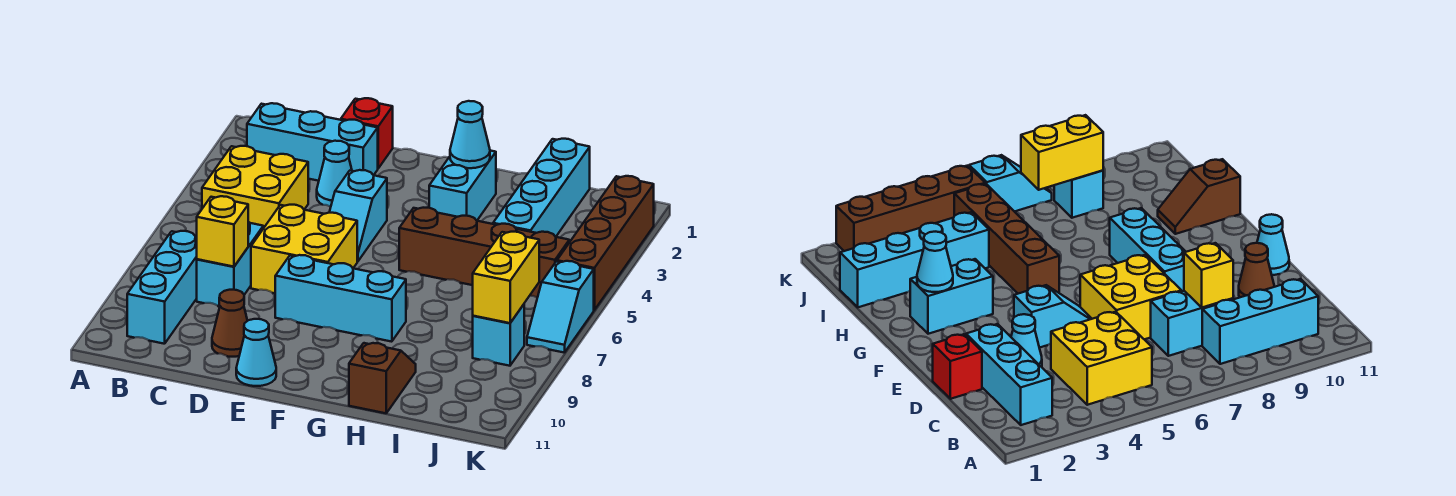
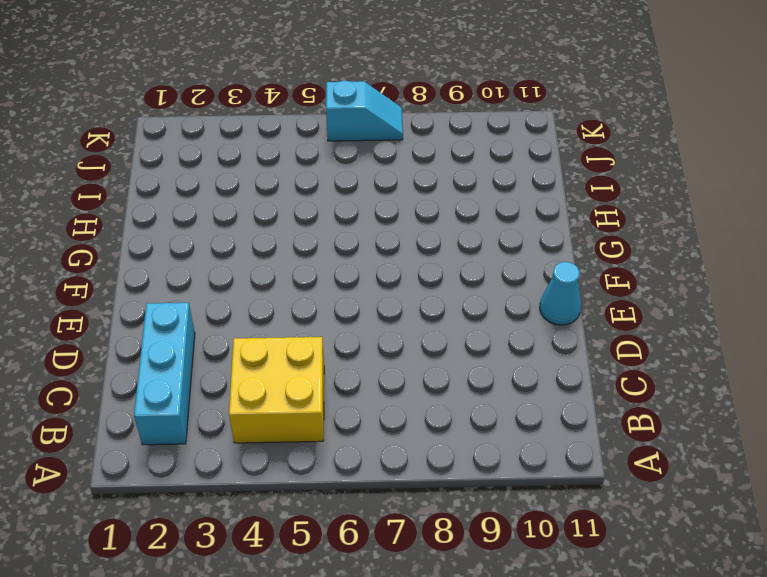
none -> cyan brick B8:B10 level 1
none -> cyan brick C7:C8 level 1
none -> red brick D1 level 1

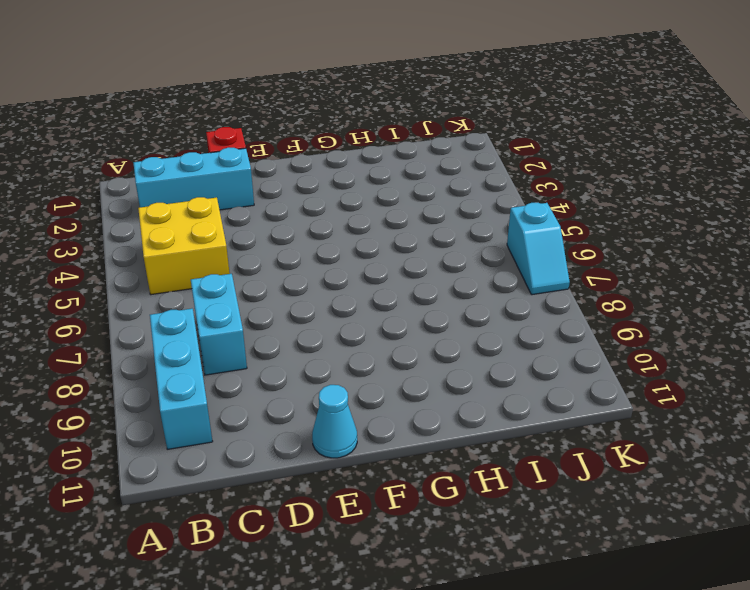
none -> cyan cone D3 level 1
none -> yellow brick D6:E7 level 1
none -> brown cone D10 level 1

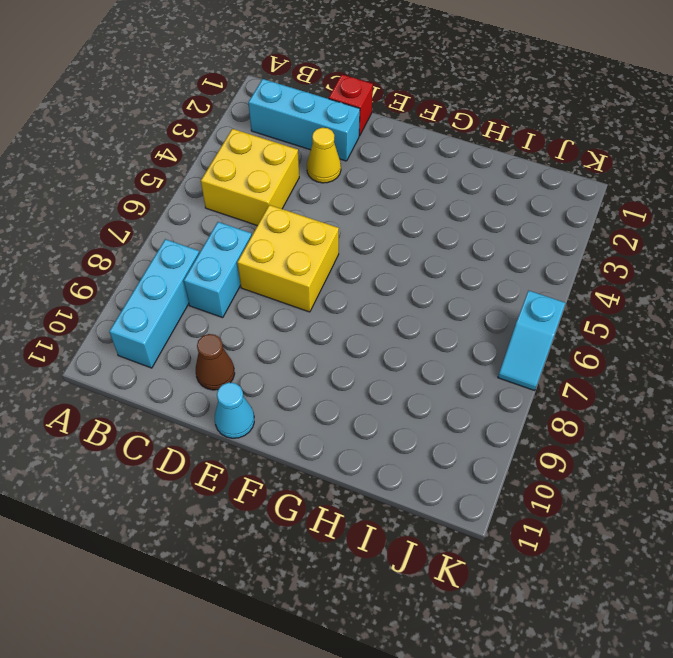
yellow cone D3 level 1 -> cyan cone D3 level 1
none -> cyan slope E4:E5 level 1 top 4
none -> cyan brick E8:G8 level 1
none -> cyan brick G2:G3 level 1

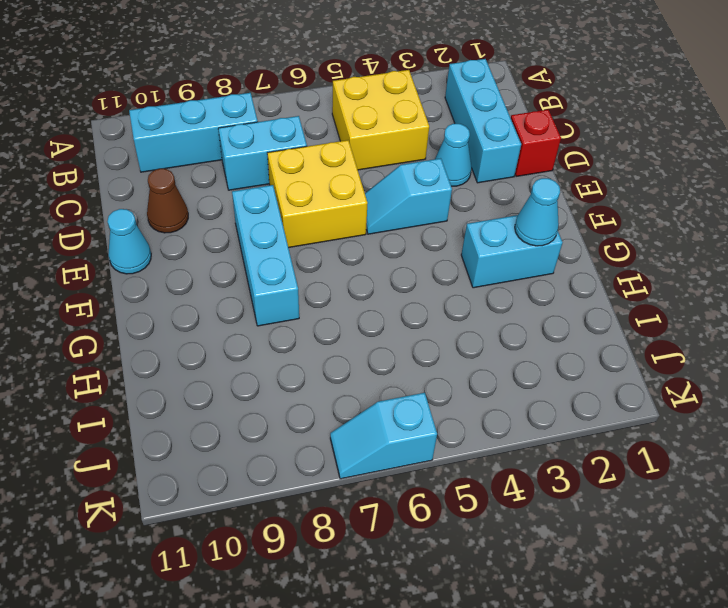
none -> brown brick G5:J5 level 1
none -> brown slope H10:H11 level 1 top 11
none -> cyan brick I1:I4 level 1

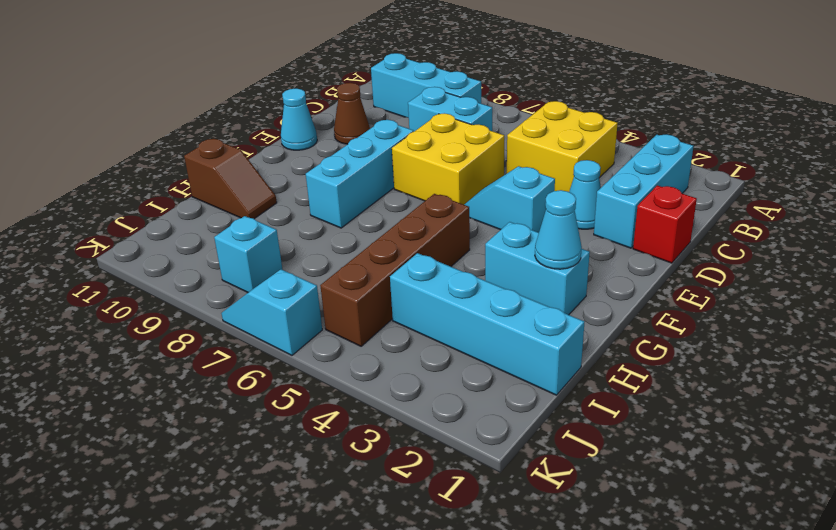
none -> brown brick K2:K5 level 1
none -> yellow brick C8 level 2
none -> yellow brick J7:J8 level 2

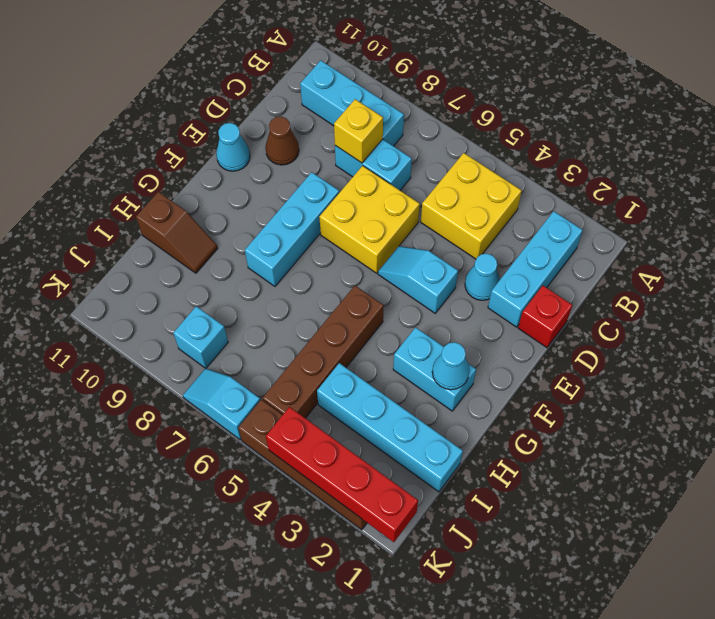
red brick K1:K4 level 2 -> none
none -> yellow brick J7:J8 level 2

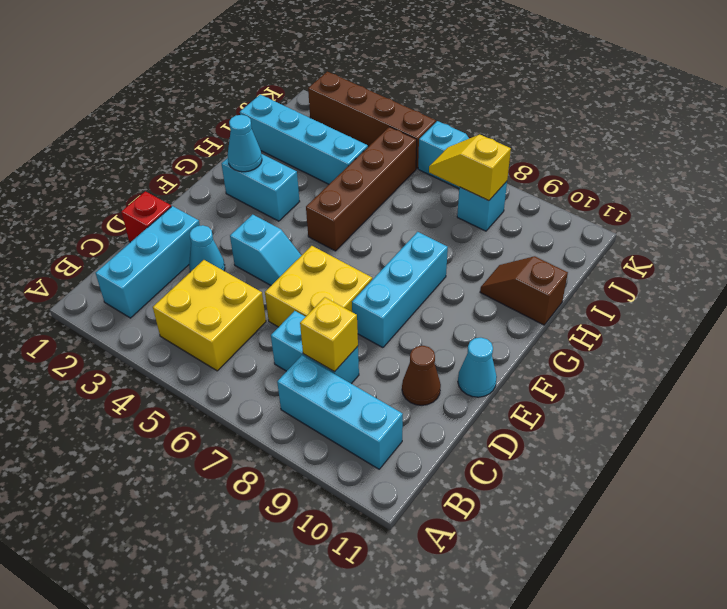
yellow slope J7:J8 level 2 top 8 -> yellow brick J7:J8 level 2

